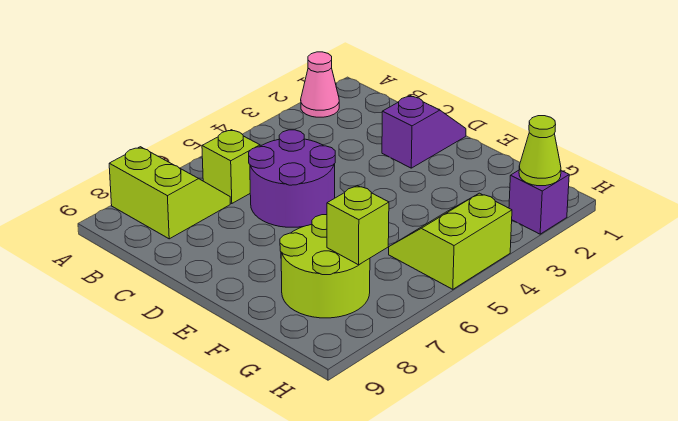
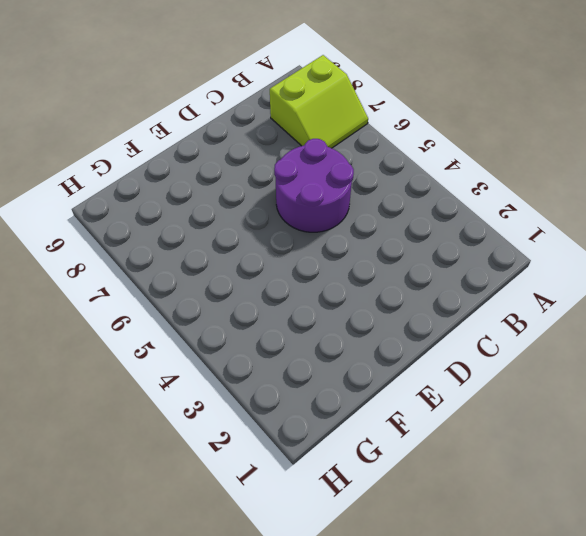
none -> pink cone A2 level 1
none -> lime brick B6 level 1

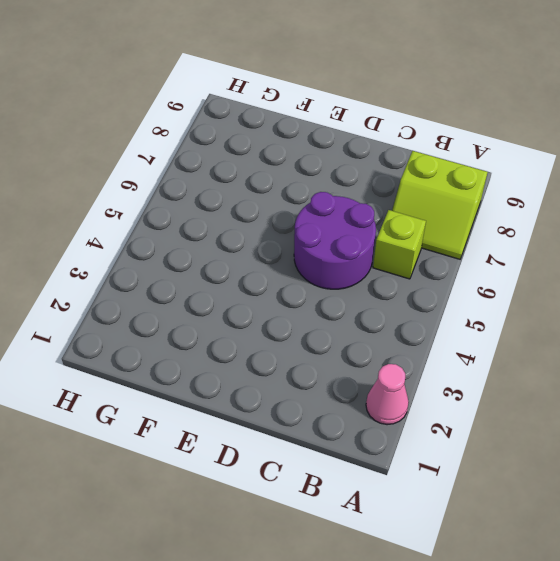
none -> purple slope D1:D2 level 1 top 2
none -> lime round brick F7:G8 level 1

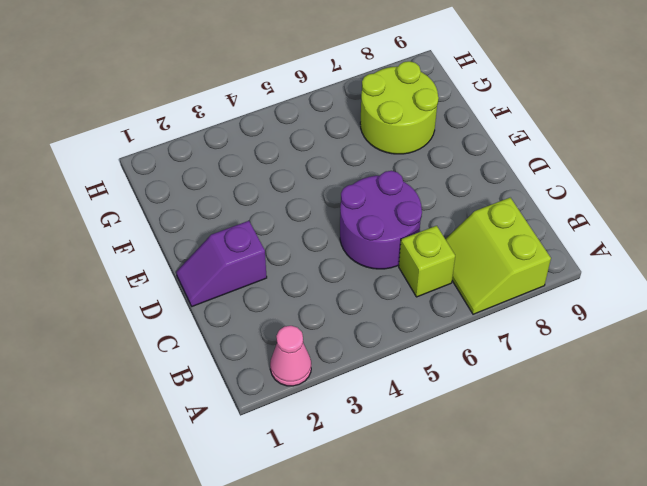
none -> lime slope G4:H5 level 1 top H
none -> purple brick H2 level 1

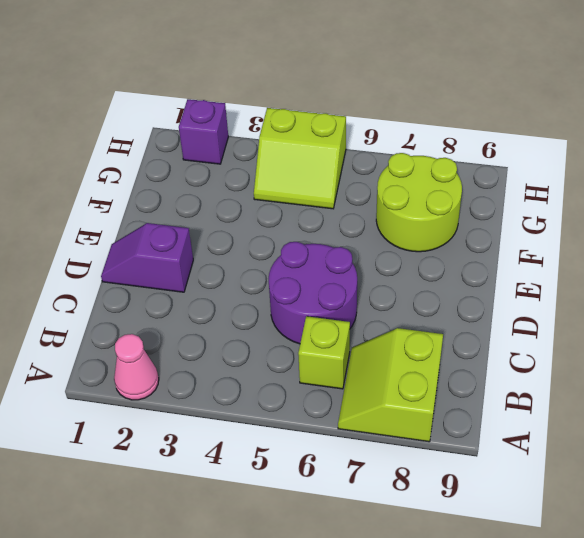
none -> lime brick G7 level 2
none -> lime cone H2 level 2

